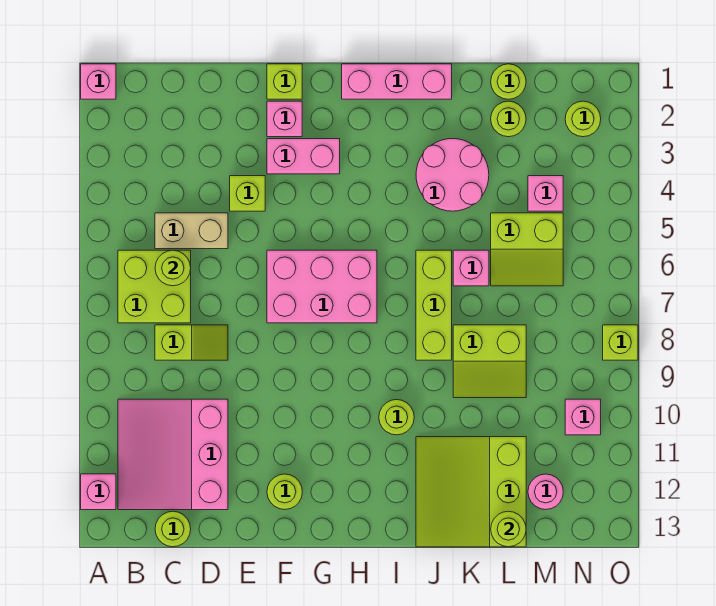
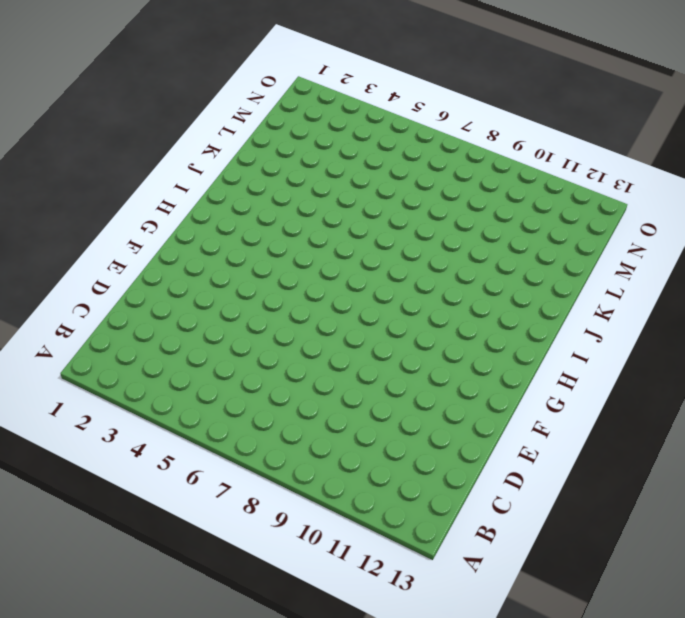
none -> pink brick A1 level 1
none -> pink brick A12 level 1
none -> lime brick B6:C7 level 1
none -> pink slope B10:D12 level 1 top D

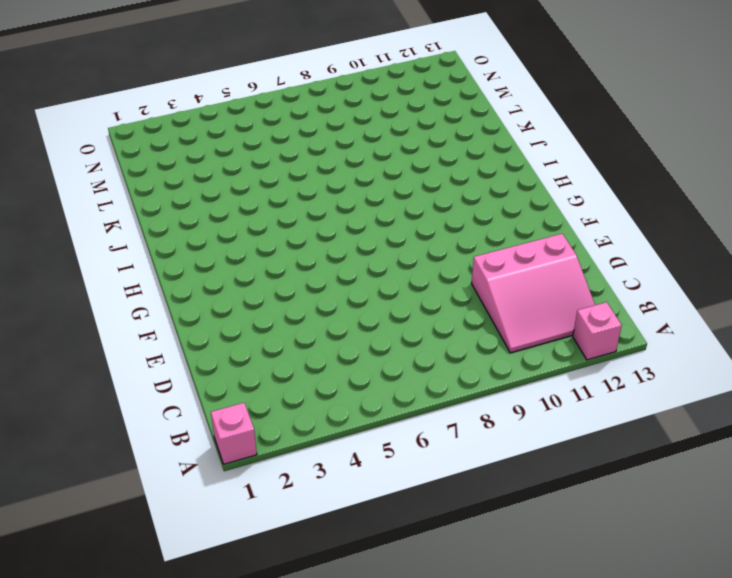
none -> lime brick B6:C7 level 1
none -> tan brick C5:D5 level 1
none -> lime slope C8:D8 level 1 top C
none -> lime round brick C13 level 1

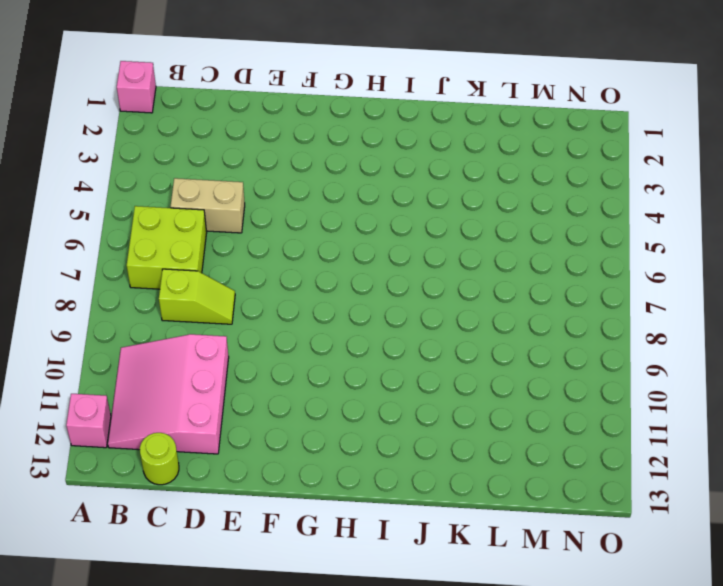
none -> lime brick E4 level 1
none -> lime brick F1 level 1
none -> pink brick F2 level 1
none -> pink brick F3:G3 level 1

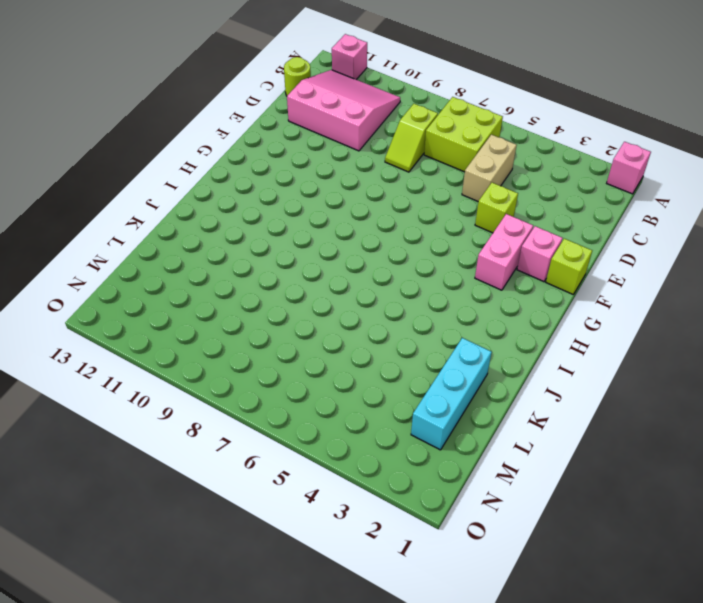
cyan brick K2:M2 level 1 -> lime round brick L2 level 1
none -> pink brick F6:H7 level 1
none -> lime round brick F12 level 1
none -> pink brick H1:J1 level 1
none -> lime round brick I10 level 1

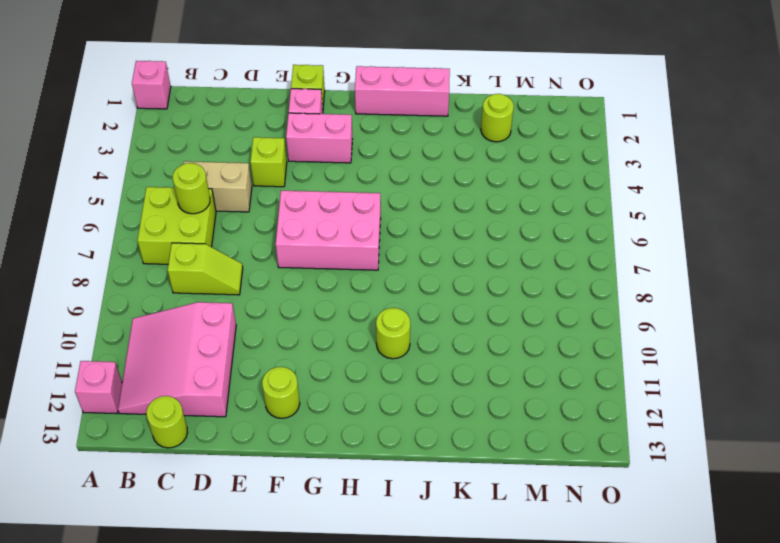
none -> pink round brick J3:K4 level 1
none -> lime brick J6:J8 level 1
none -> lime slope J11:L13 level 1 top L
none -> pink brick K6 level 1

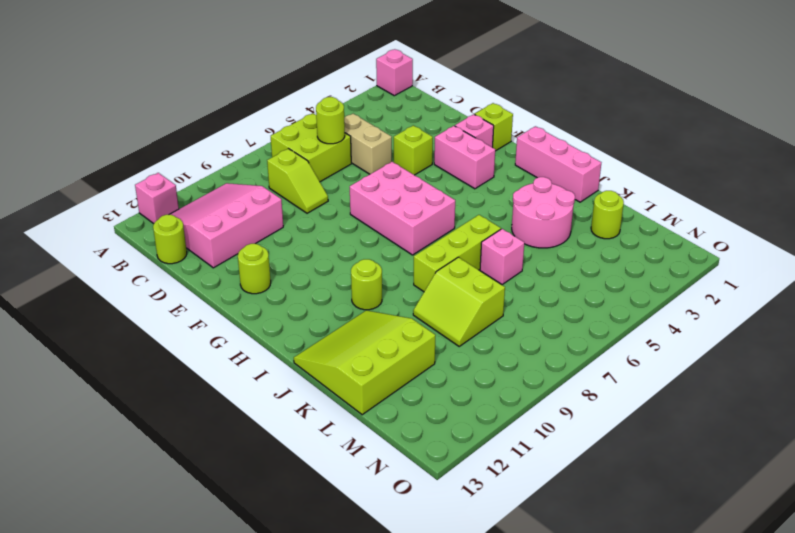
none -> lime round brick L1 level 1
none -> lime slope L5:M6 level 1 top 5
none -> pink brick M4 level 1
none -> pink round brick M12 level 1

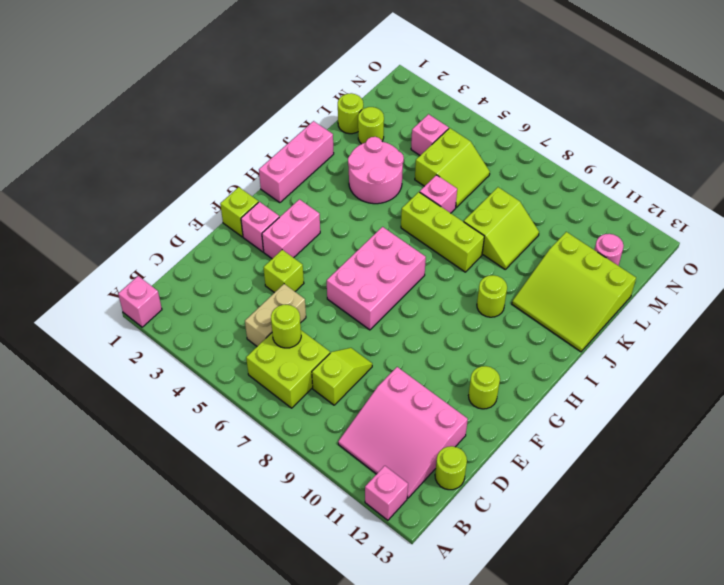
none -> lime round brick N2 level 1
none -> pink brick N10 level 1
none -> lime brick O8 level 1
none -> lime round brick L13 level 2

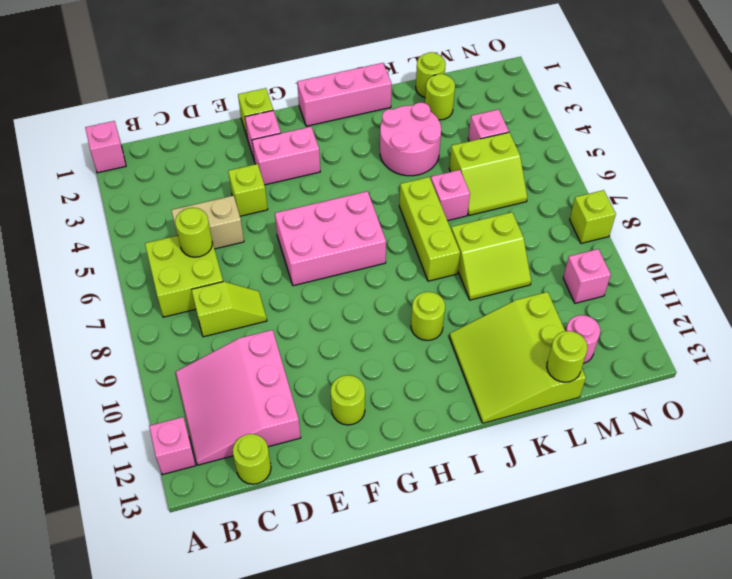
none -> lime round brick N2 level 1

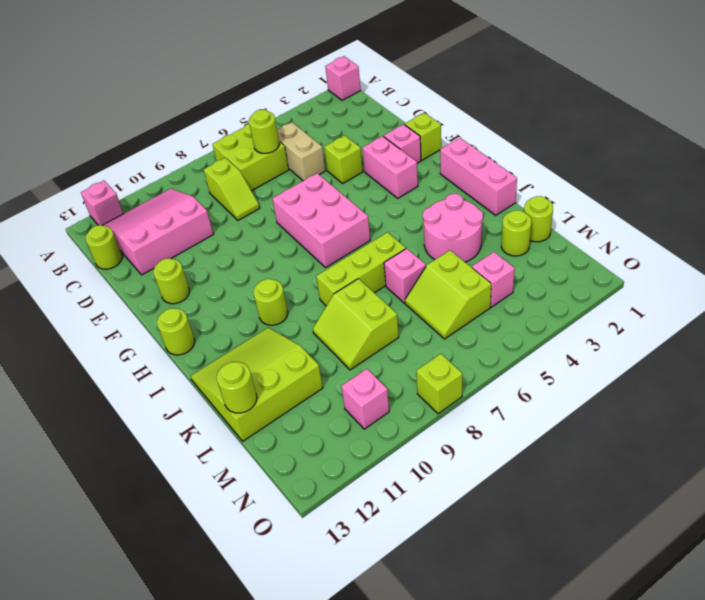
lime round brick H13 level 1 -> lime round brick N2 level 1
none -> pink round brick M12 level 1

